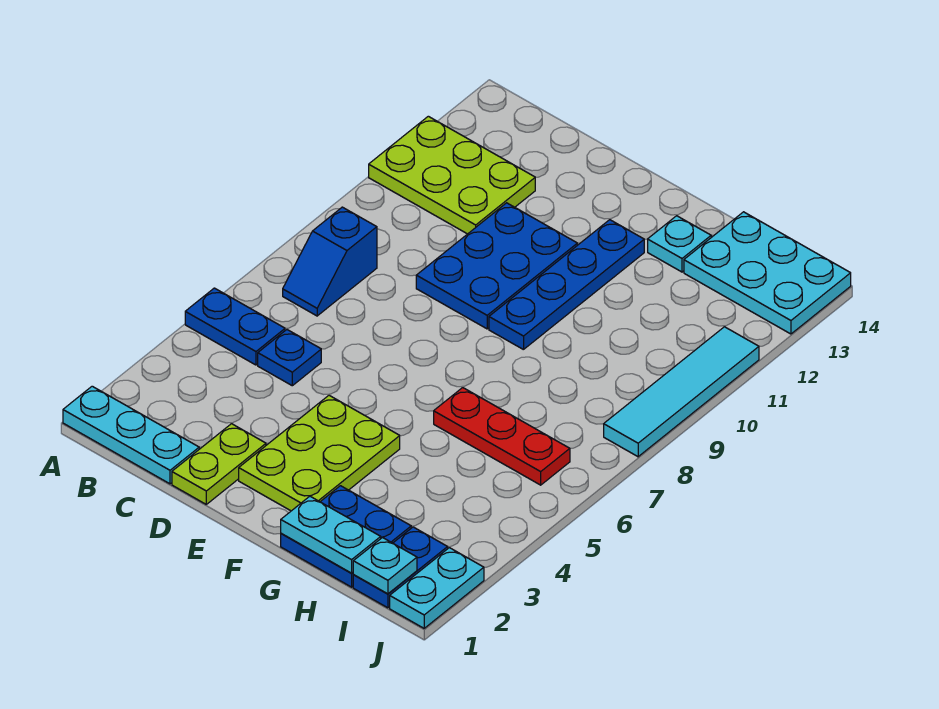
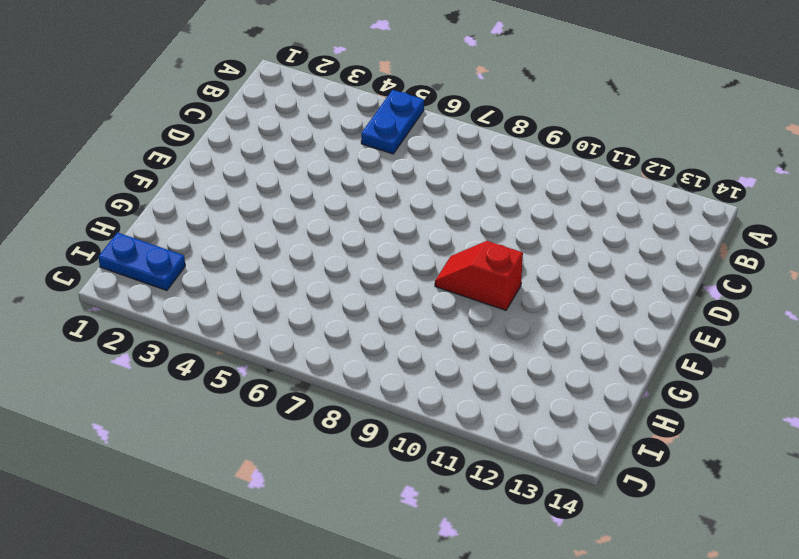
red slope F9:F10 level 1 top 10 -> blue plate F9:F12 level 1
none -> cyan plate A1:C1 level 1
none -> lime plate A11:C12 level 1
none -> blue slope B7:B8 level 1 top 8

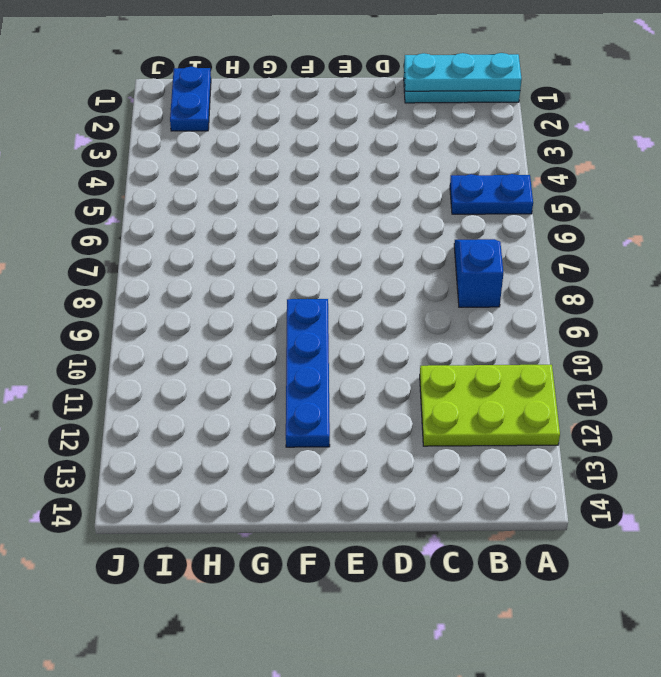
cyan plate A1:C1 level 2 -> none
none -> blue plate C5 level 1
none -> lime plate D1:D2 level 1
none -> blue plate D9:E11 level 1

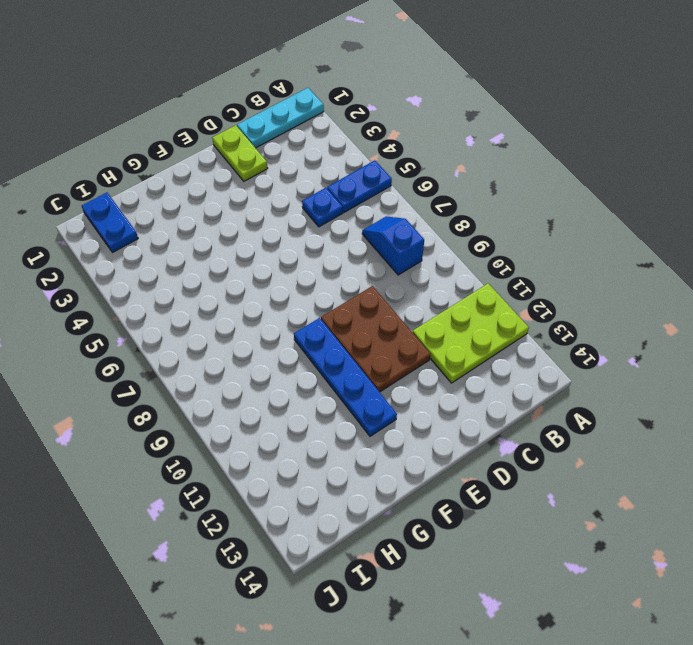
brown plate D9:E11 level 1 -> blue plate D9:E11 level 1
none -> lime plate E2:F4 level 1
none -> blue plate G1:H2 level 1
none -> red plate G6:I6 level 1

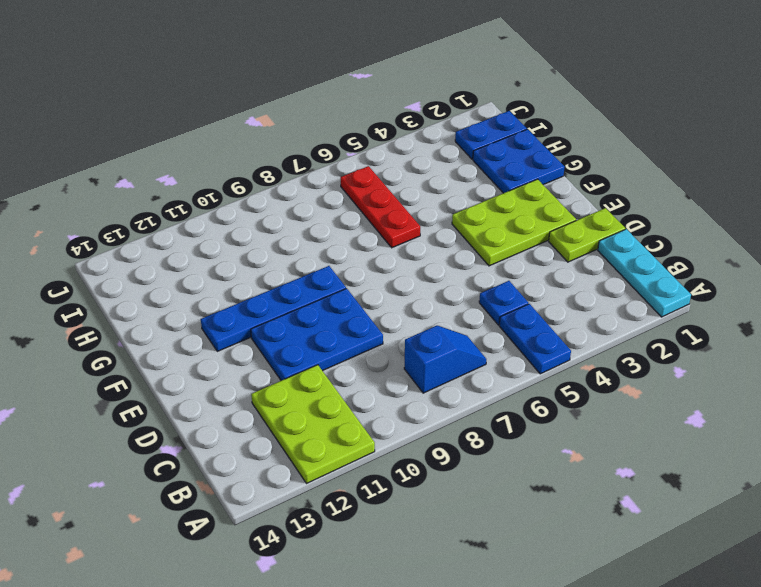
none -> cyan plate G13 level 1
none -> cyan plate H13:J14 level 1
none -> cyan plate J1:J2 level 1

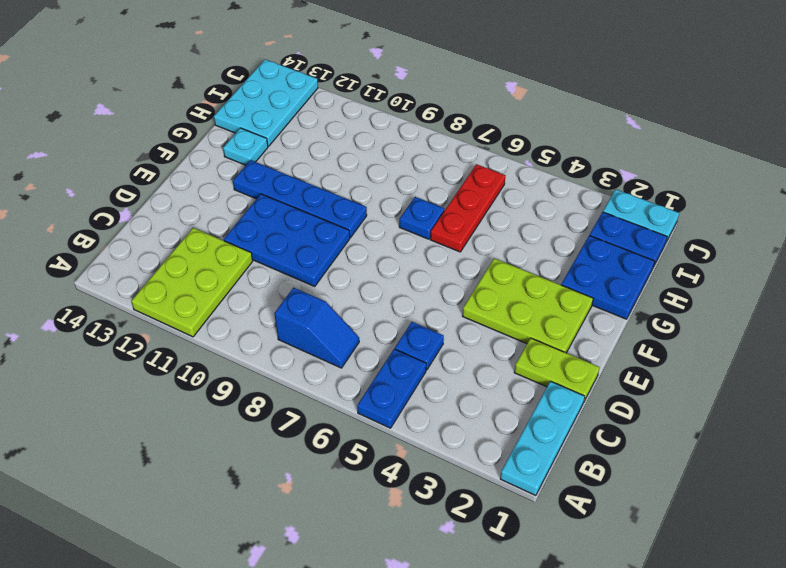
blue plate G7 level 1 -> none
none -> cyan tile J8:J11 level 1
none -> cyan plate G1:H1 level 2
none -> cyan plate I1 level 2

